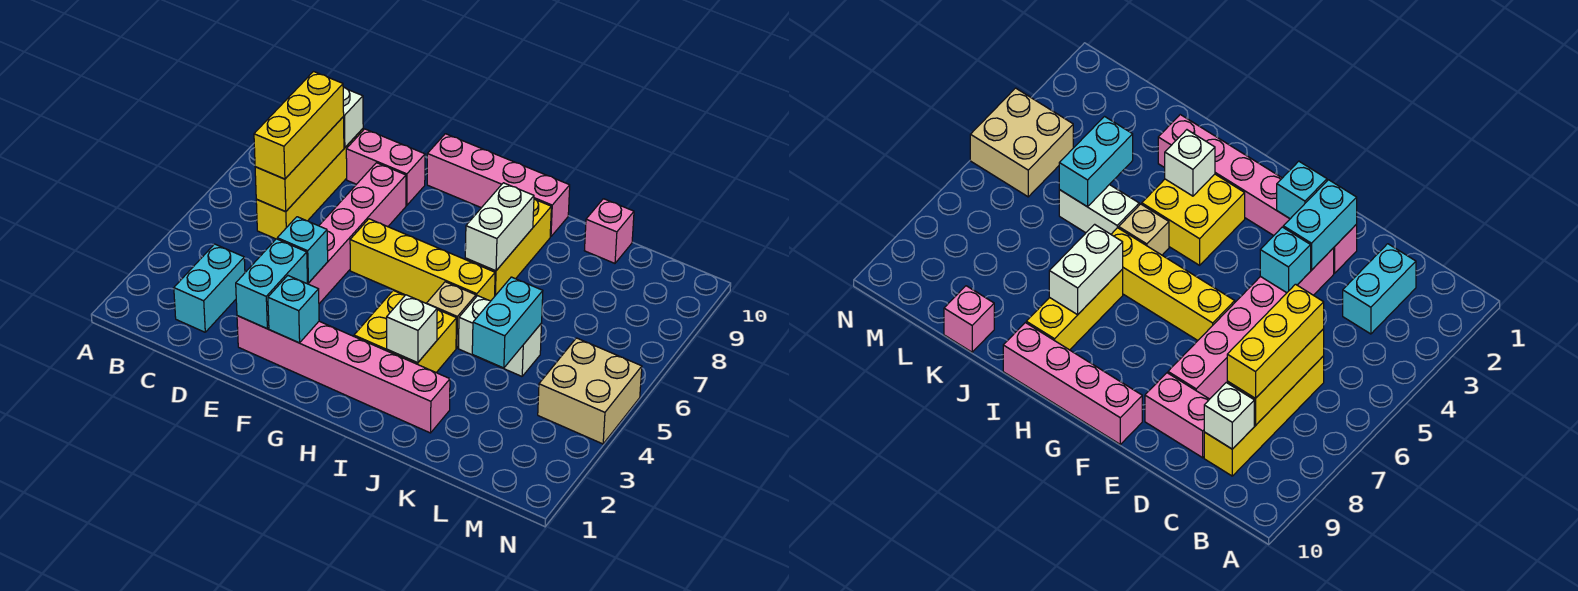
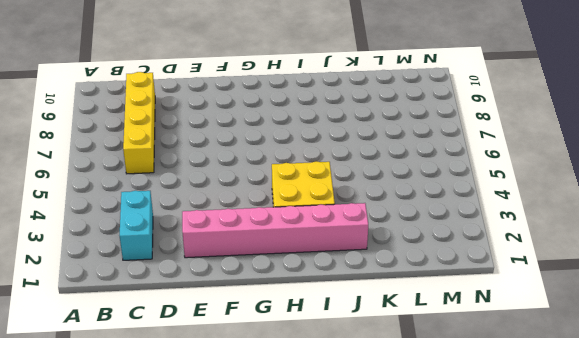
none -> pink brick D9:E9 level 1
none -> pink brick E3:E8 level 1
none -> yellow brick F6:I6 level 1

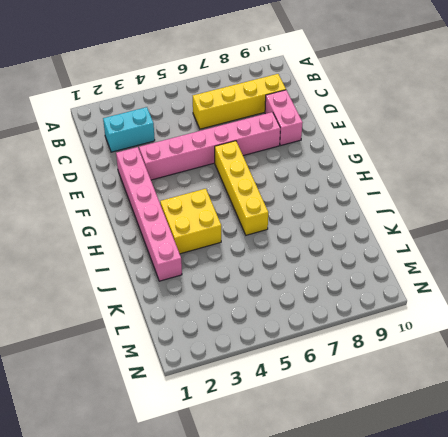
none -> pink brick F10:I10 level 1
none -> tan brick I5 level 1
none -> yellow brick I7:I9 level 1

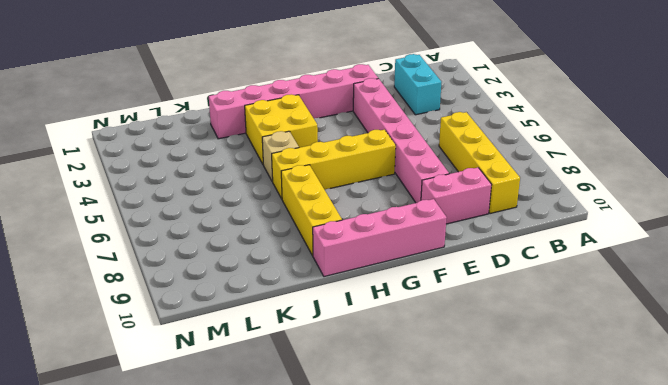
none -> white brick J5:K5 level 1
none -> pink brick K10 level 1
none -> tan brick M4:N5 level 1

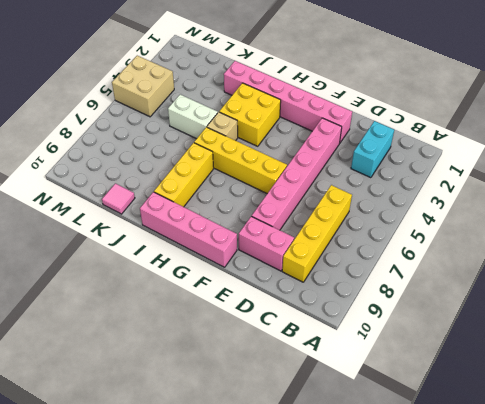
pink tile K10 level 1 -> pink brick K10 level 1
none -> yellow brick C6:C8 level 2
none -> white brick C9 level 2
none -> cyan brick E2:E3 level 2

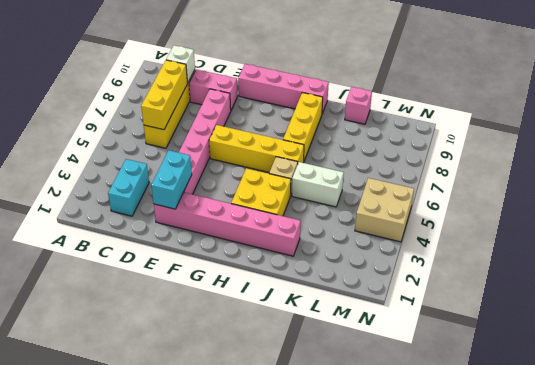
none -> cyan brick E4 level 2
none -> cyan brick F2 level 2
none -> white brick I3 level 2

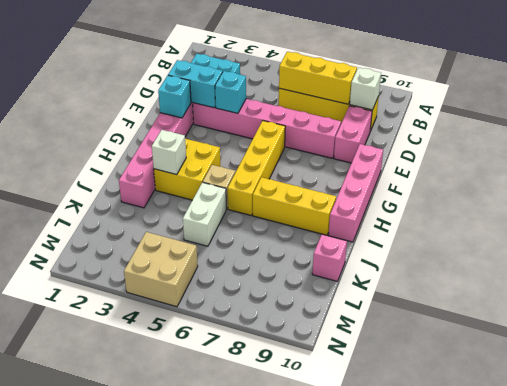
none -> white brick I7:I8 level 2
none -> cyan brick K4:K5 level 2
none -> yellow brick C6:C8 level 3

